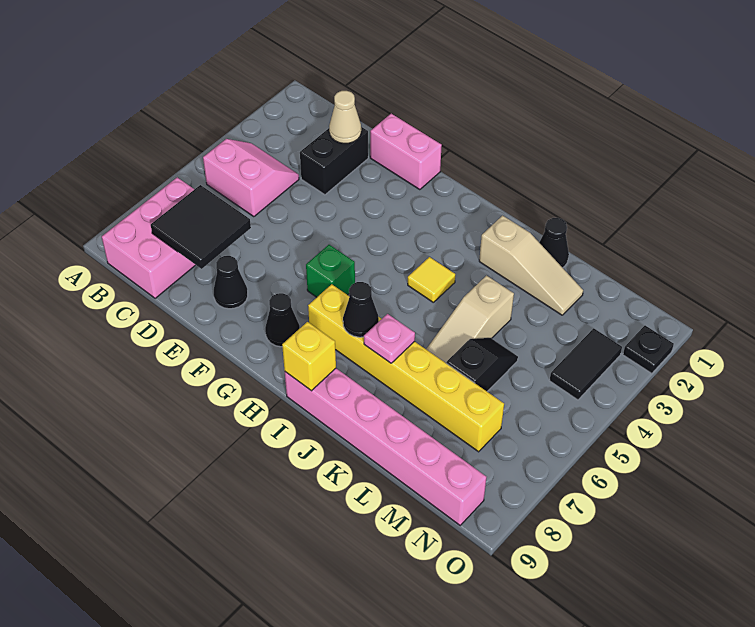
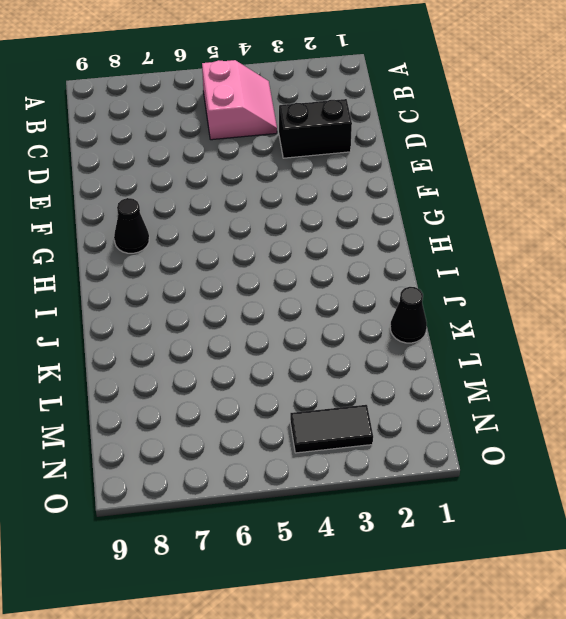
none -> pink brick B7:C9 level 1
none -> pink brick E1:F1 level 1
none -> black cone E8 level 1

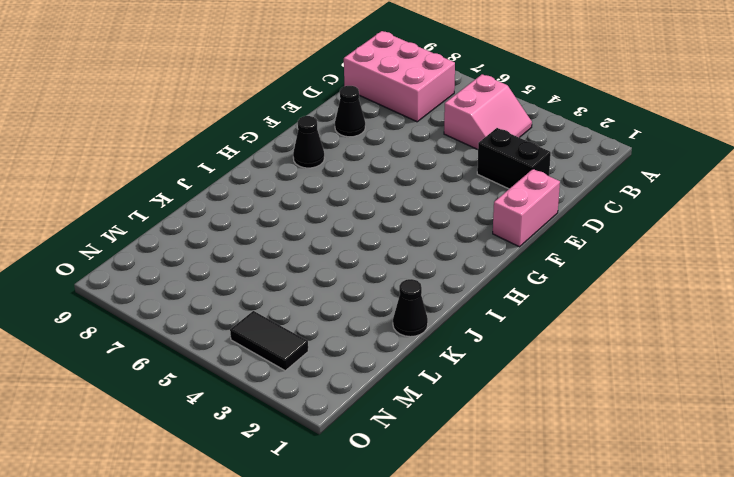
none -> green brick G6 level 1
none -> yellow brick H7:M7 level 1
none -> yellow tile I4 level 1

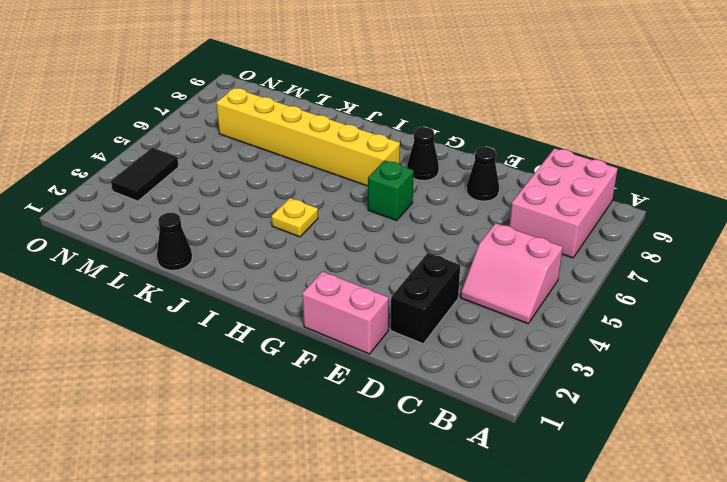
yellow plate I4 level 1 -> yellow tile I4 level 1
none -> pink brick I9:N9 level 1
none -> tan slope J2:L2 level 1 top J
none -> tan slope K4:K6 level 1 top 4

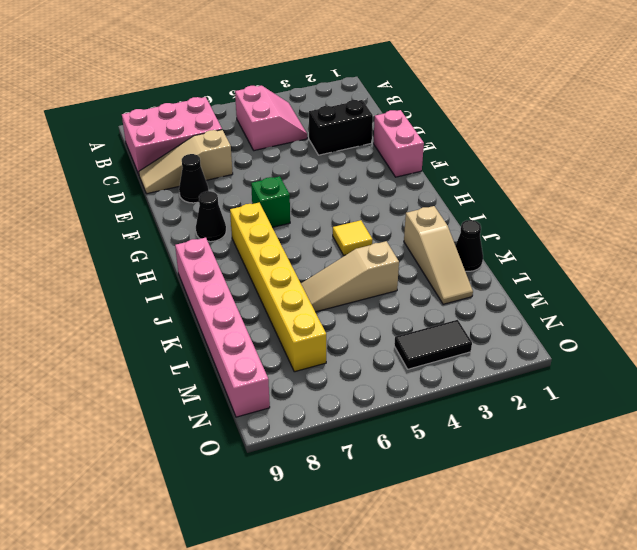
tan slope D7:D9 level 1 top 7 -> none
none -> black slope L5:L6 level 1 top 6
none -> black plate O2 level 1
none -> black tile C7:D8 level 2

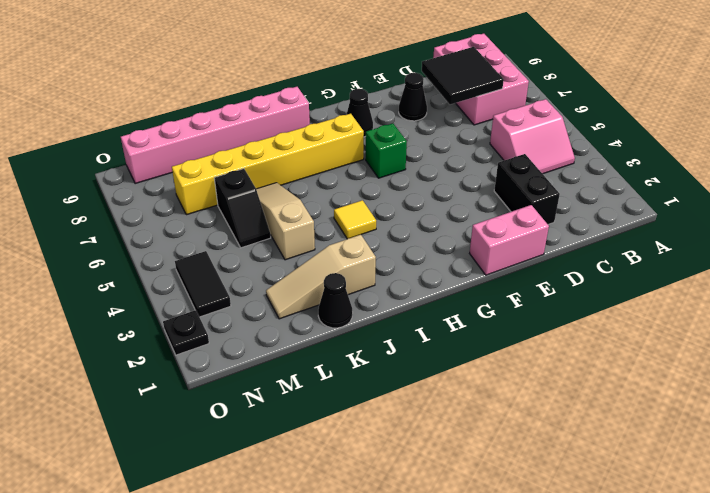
none -> tan cone D2 level 2
none -> black cone I7 level 2
none -> yellow brick I9 level 2

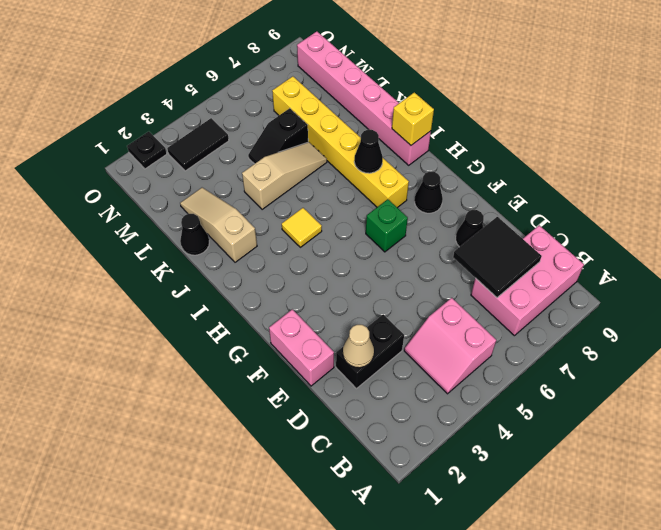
none -> pink plate J7 level 2

